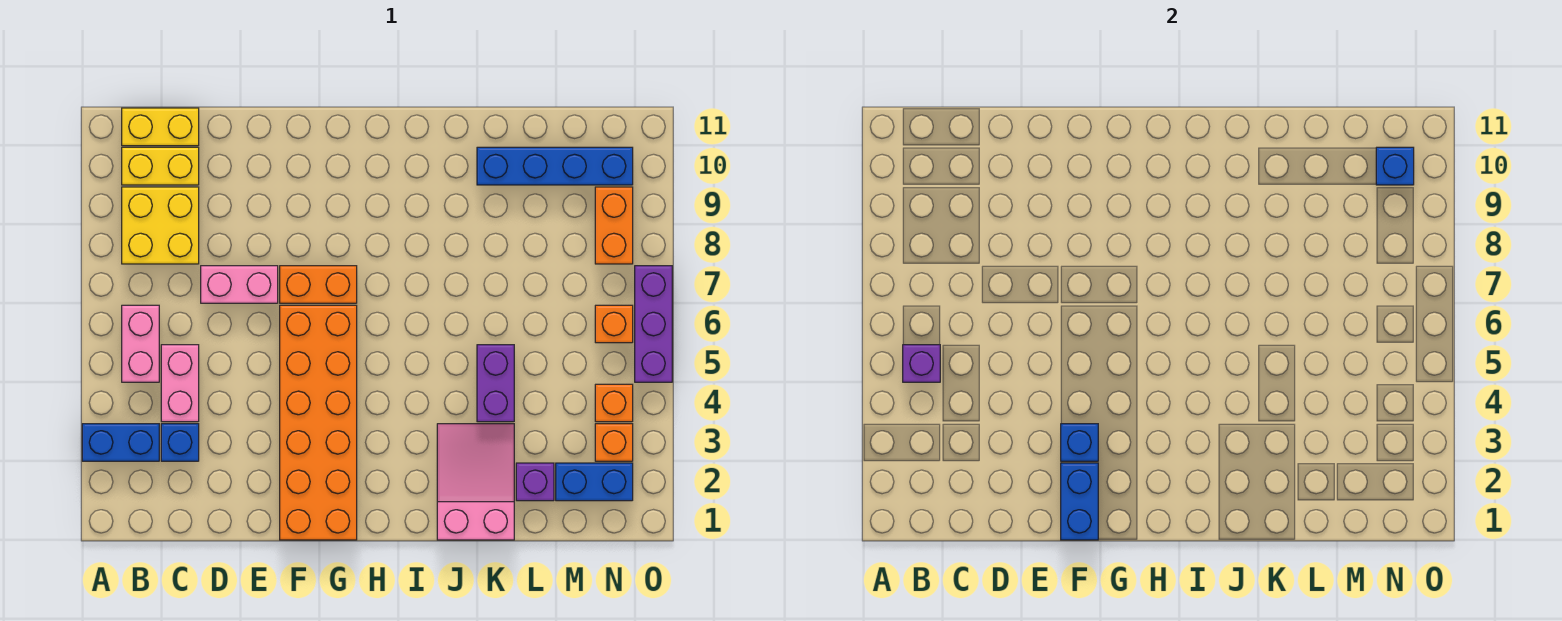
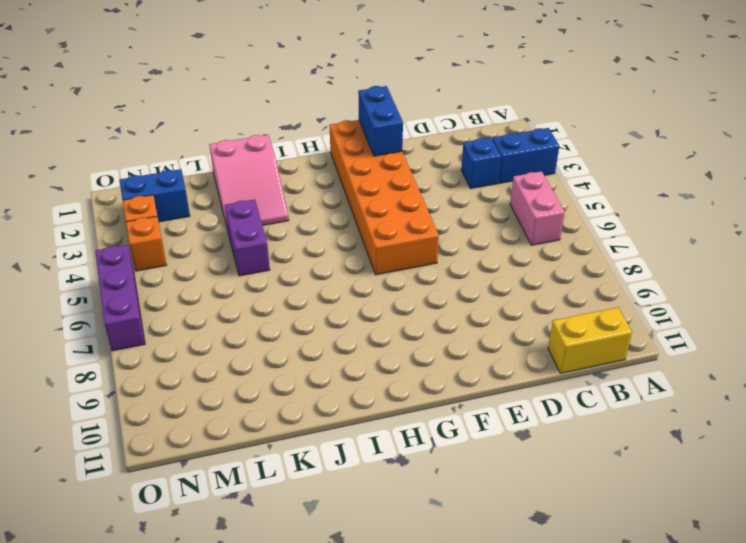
none -> yellow brick B8:C9 level 1
none -> yellow brick B10:C10 level 1
none -> pink brick C4:C5 level 1

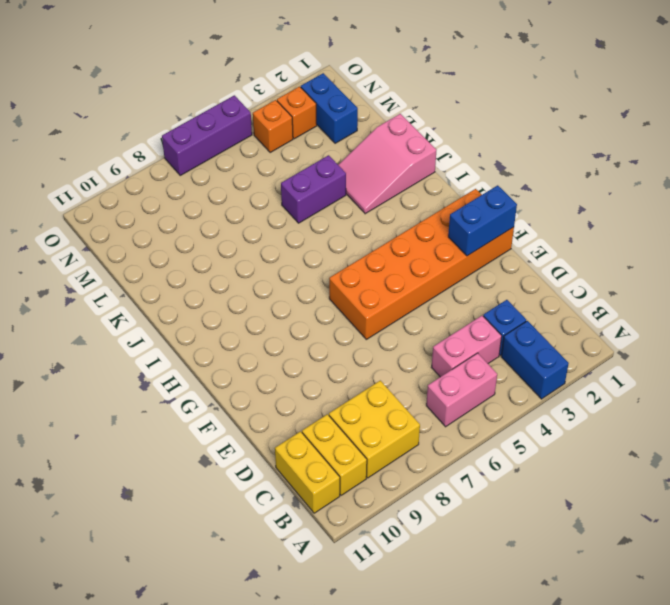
none -> pink brick D7:E7 level 1
none -> orange brick F7:G7 level 1
none -> blue brick K10:N10 level 1

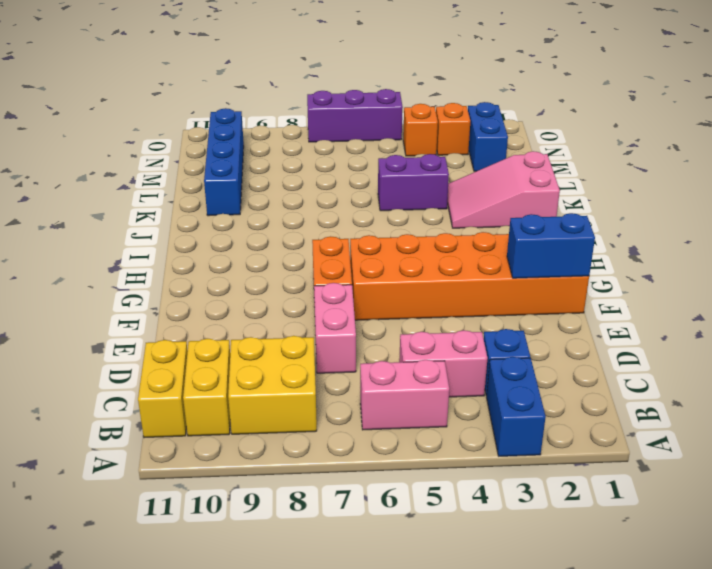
none -> purple brick L2 level 1
none -> orange brick N6 level 1
none -> orange brick N8:N9 level 1

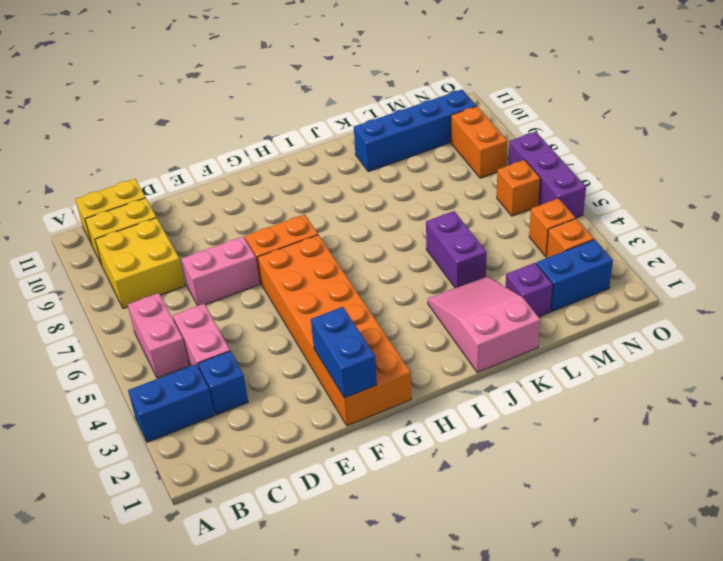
none -> purple brick B5 level 2
none -> blue brick F3 level 2
none -> blue brick N10 level 2

